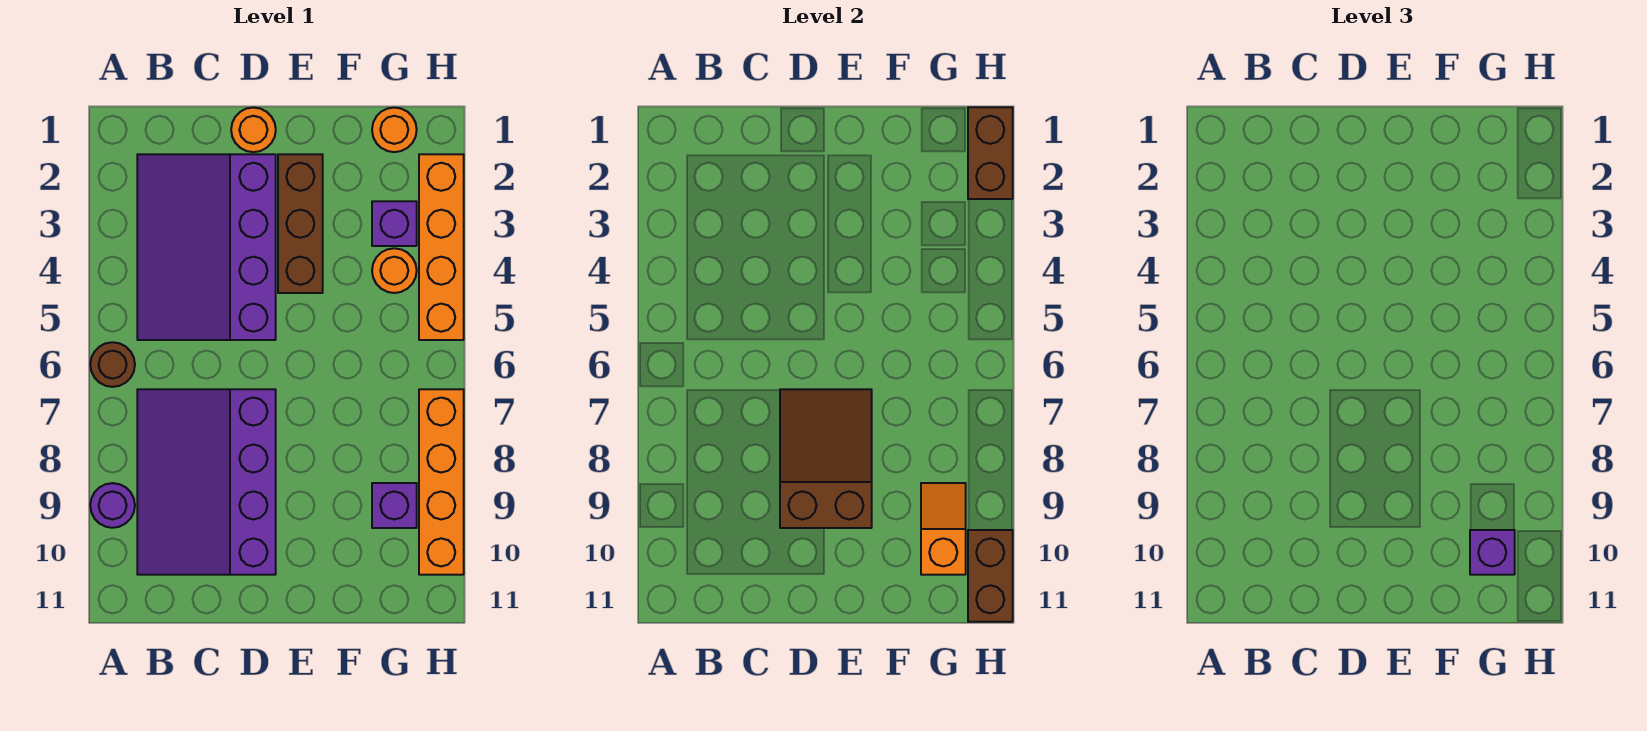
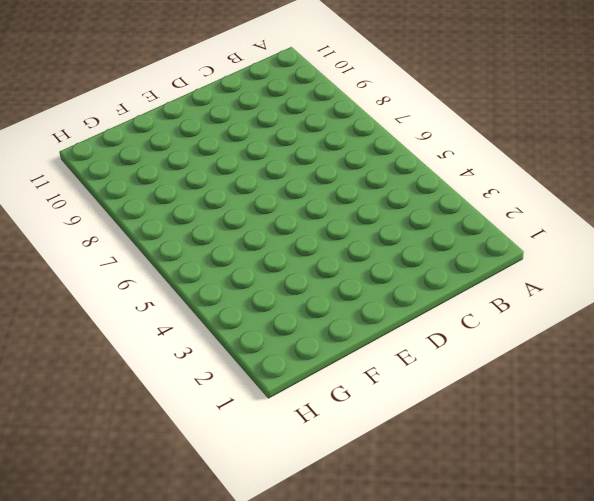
none -> brown round brick A6 level 1
none -> purple round brick A9 level 1
none -> purple slope B2:D5 level 1 top D

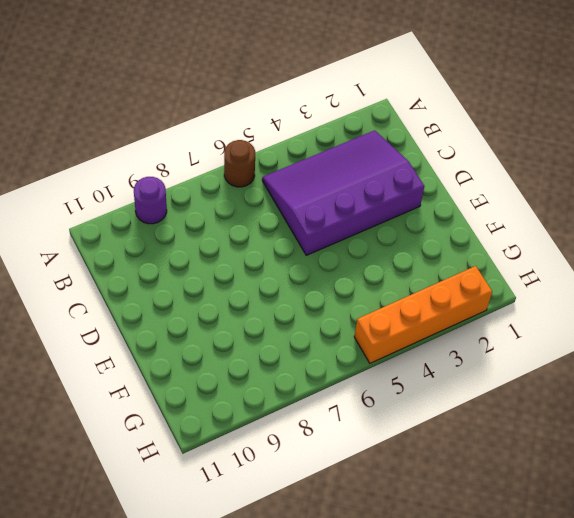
none -> purple slope B7:D10 level 1 top D
none -> orange round brick D1 level 1
none -> brown brick E2:E4 level 1

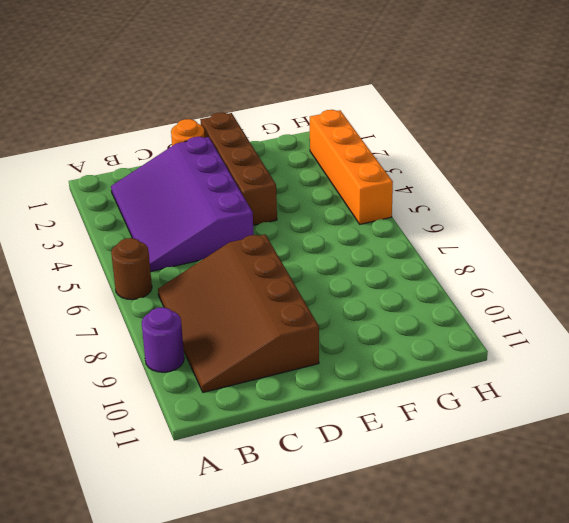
brown slope B7:D10 level 1 top D -> purple slope B7:D10 level 1 top D
brown brick E1:E4 level 1 -> brown brick E2:E4 level 1
none -> orange round brick G1 level 1
none -> purple brick G3 level 1
none -> orange round brick G4 level 1

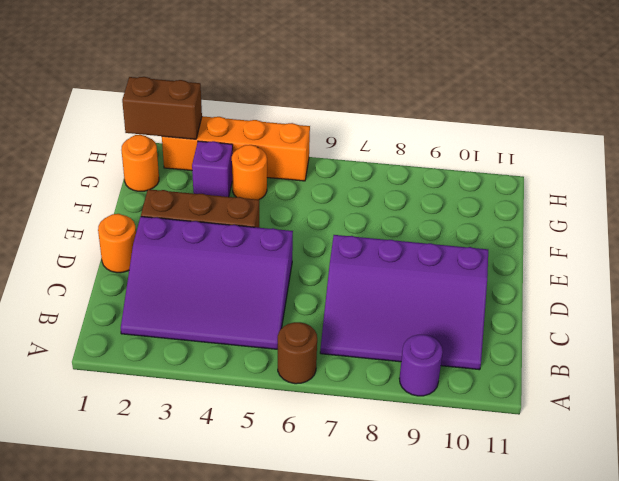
none -> purple brick G9 level 1
none -> orange brick H7:H10 level 1
none -> brown slope D7:E9 level 2 top 9

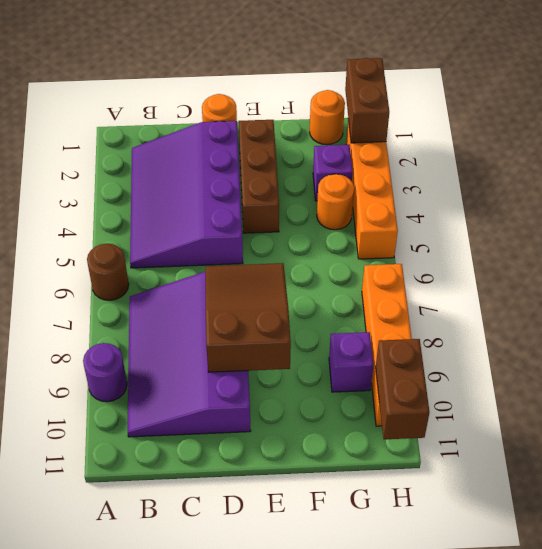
none -> orange slope G9:G10 level 2 top 10
none -> purple brick G10 level 3

